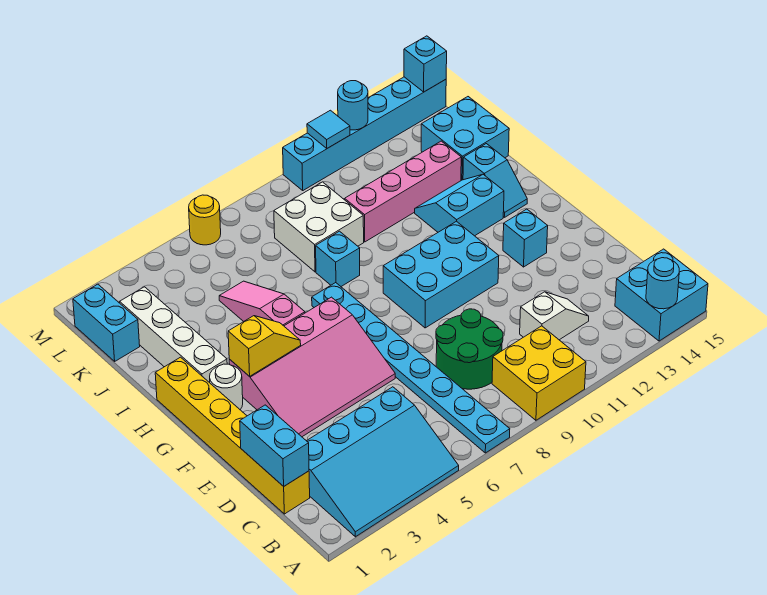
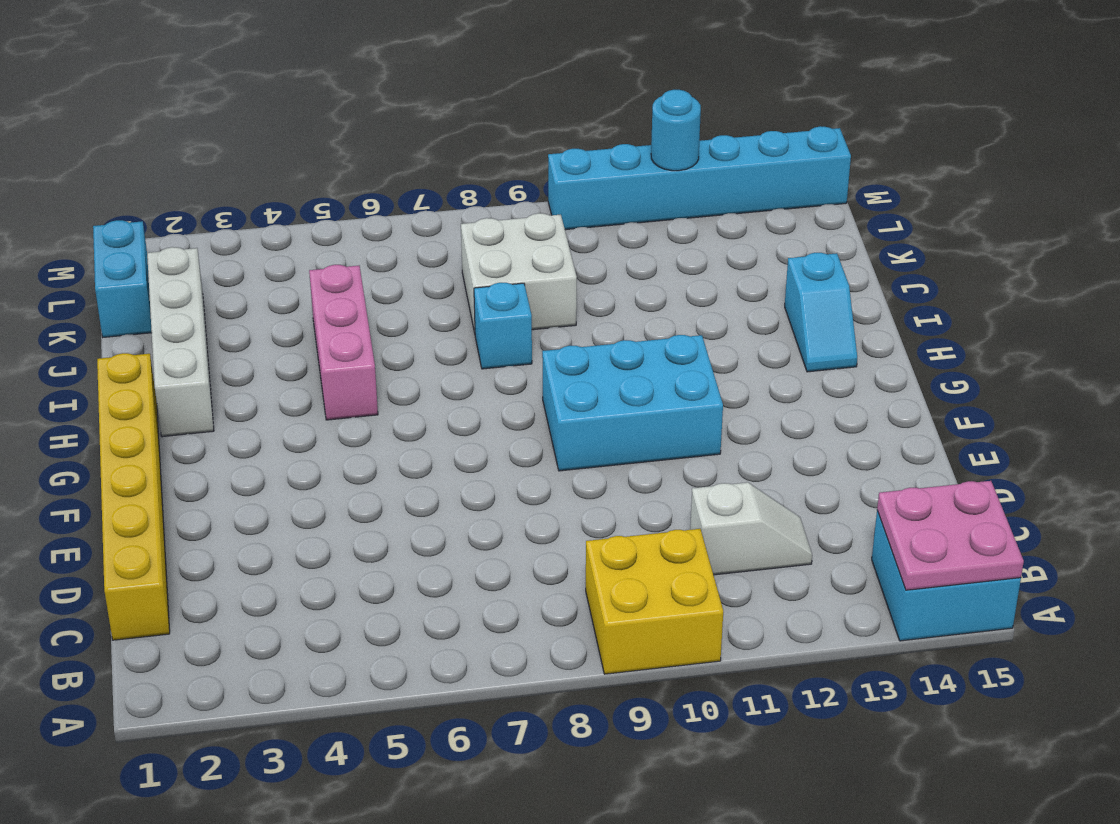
pink plate A14:B15 level 2 -> cyan round brick A14 level 2
pink brick H5:J5 level 1 -> pink slope H5:J5 level 1 top H
none -> cyan slope A2:C5 level 1 top C
none -> cyan plate A7:H7 level 1
none -> green round brick C8:D9 level 1

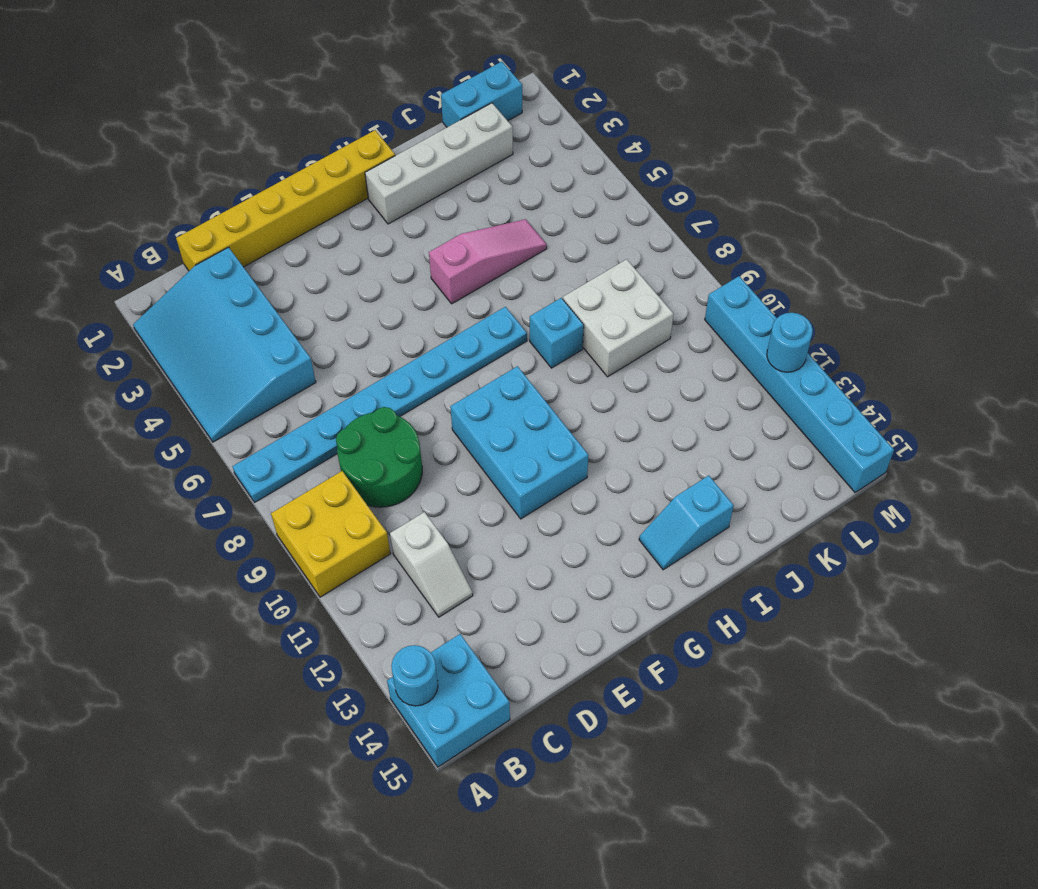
none -> pink slope E3:G6 level 1 top G
none -> cyan brick F13 level 1
none -> white round brick G2 level 1

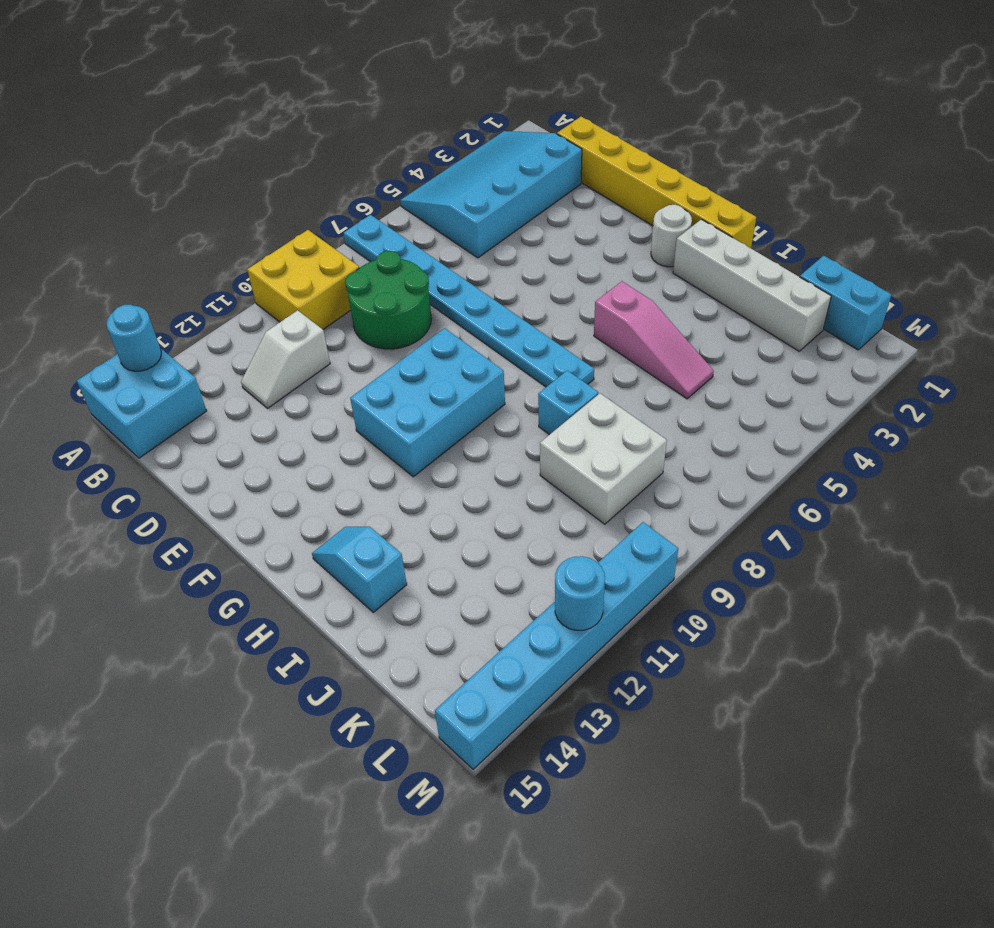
none -> pink slope E3:G6 level 1 top G
none -> cyan brick F13 level 1
none -> cyan slope H12:I13 level 1 top H

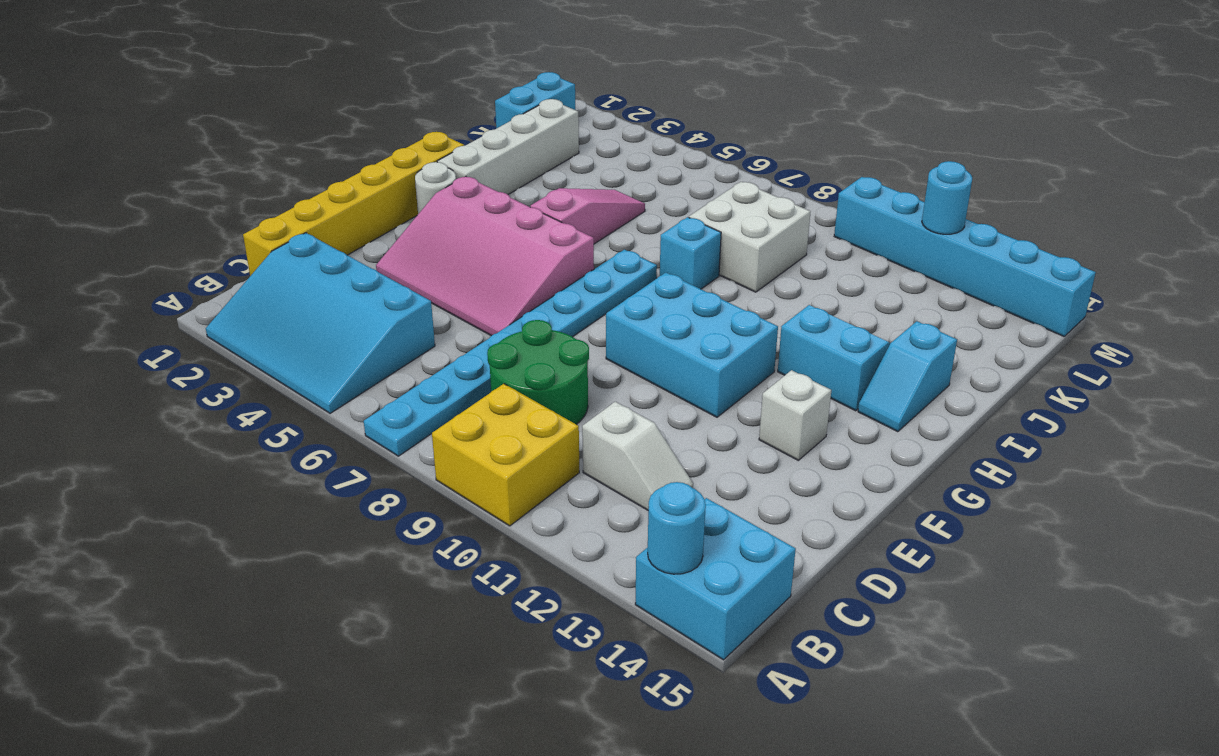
white brick F13 level 1 -> cyan brick F13 level 1
none -> pink brick J10:J13 level 1
none -> cyan brick J14:K15 level 1
none -> yellow round brick M6 level 1

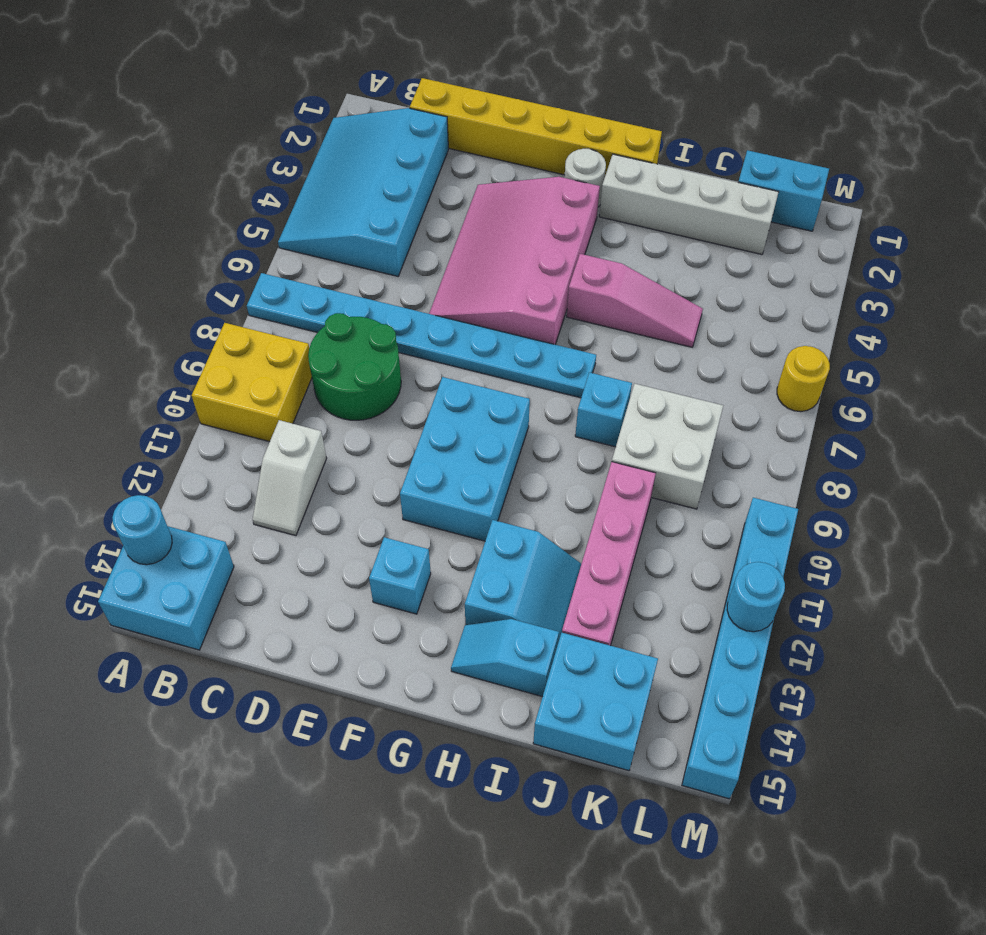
none -> cyan brick C1:D1 level 2
none -> yellow slope G3:G4 level 2 top 3
none -> cyan tile M11 level 2

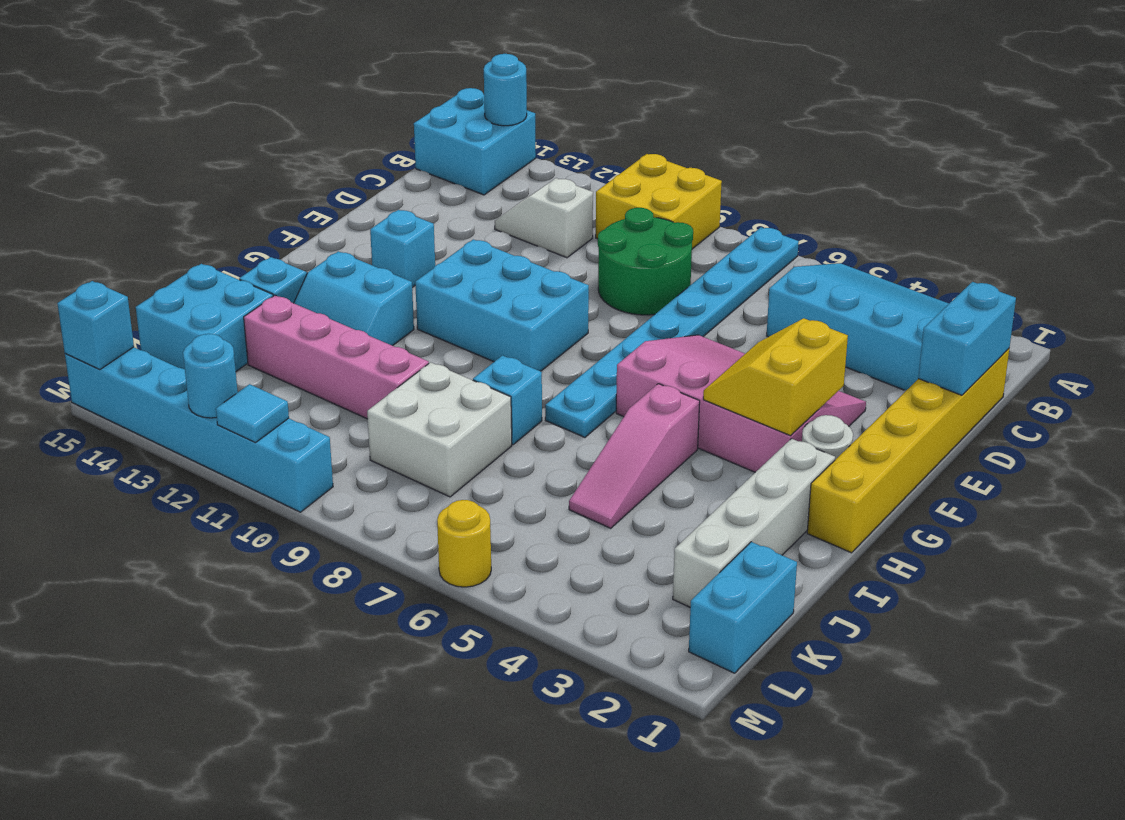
yellow slope F3:G4 level 2 top 3 -> yellow slope G3:G4 level 2 top 3

